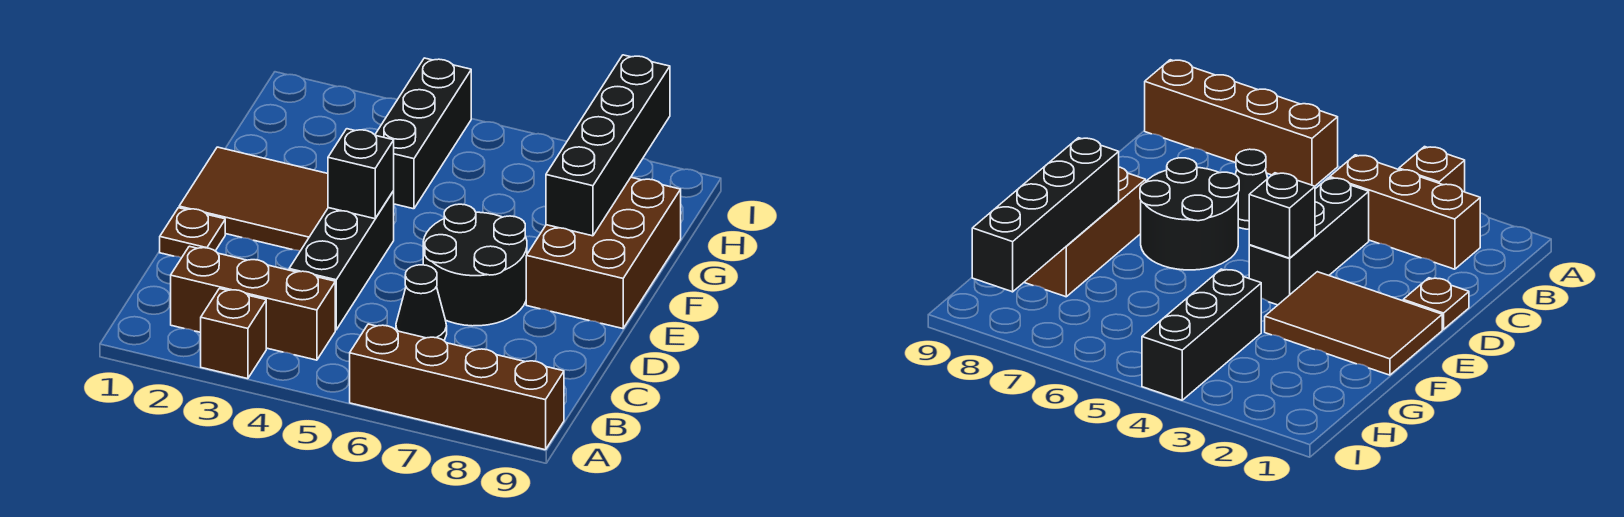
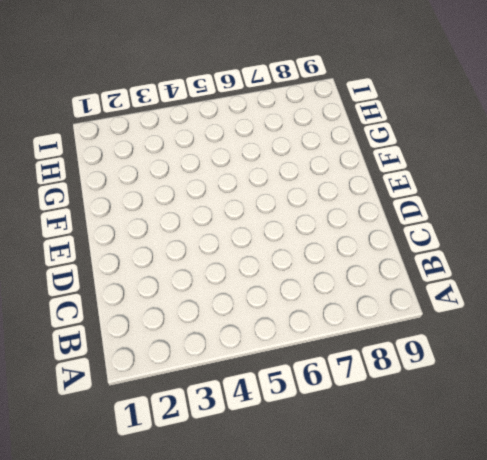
none -> brown brick A3 level 1
none -> brown brick A6:A9 level 1
none -> brown brick B2:B4 level 1

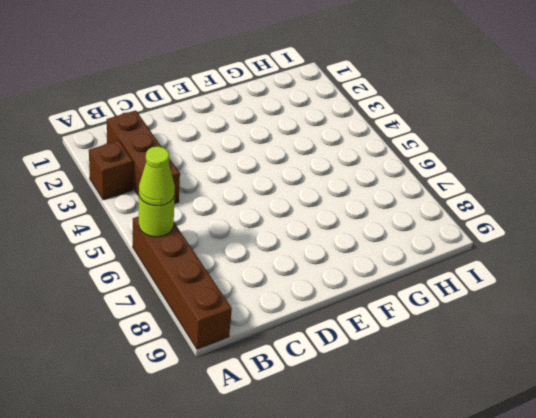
lime round brick A6 level 2 -> none
lime cone A6 level 3 -> none
none -> black brick C4:E4 level 1
none -> black cone C6 level 1
none -> brown plate D1 level 1

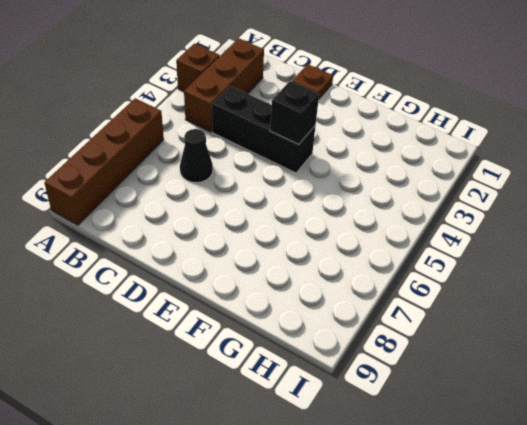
none -> black round brick D6:E7 level 1
none -> brown tile E1:F3 level 1
none -> brown brick E8:G9 level 1

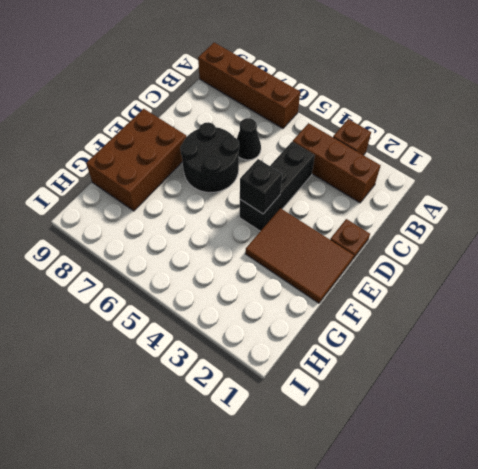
none -> black brick G4:I4 level 1
none -> black brick F8:I8 level 2

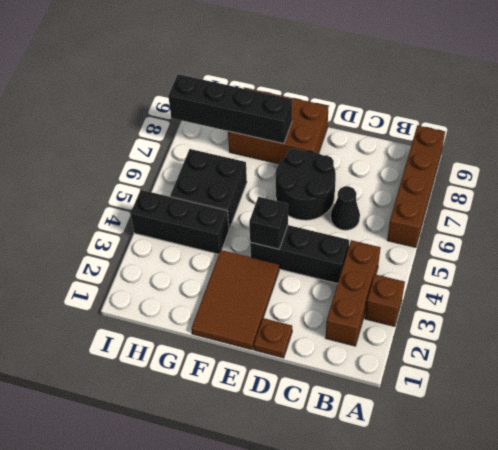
black brick G5:H6 level 1 -> none

